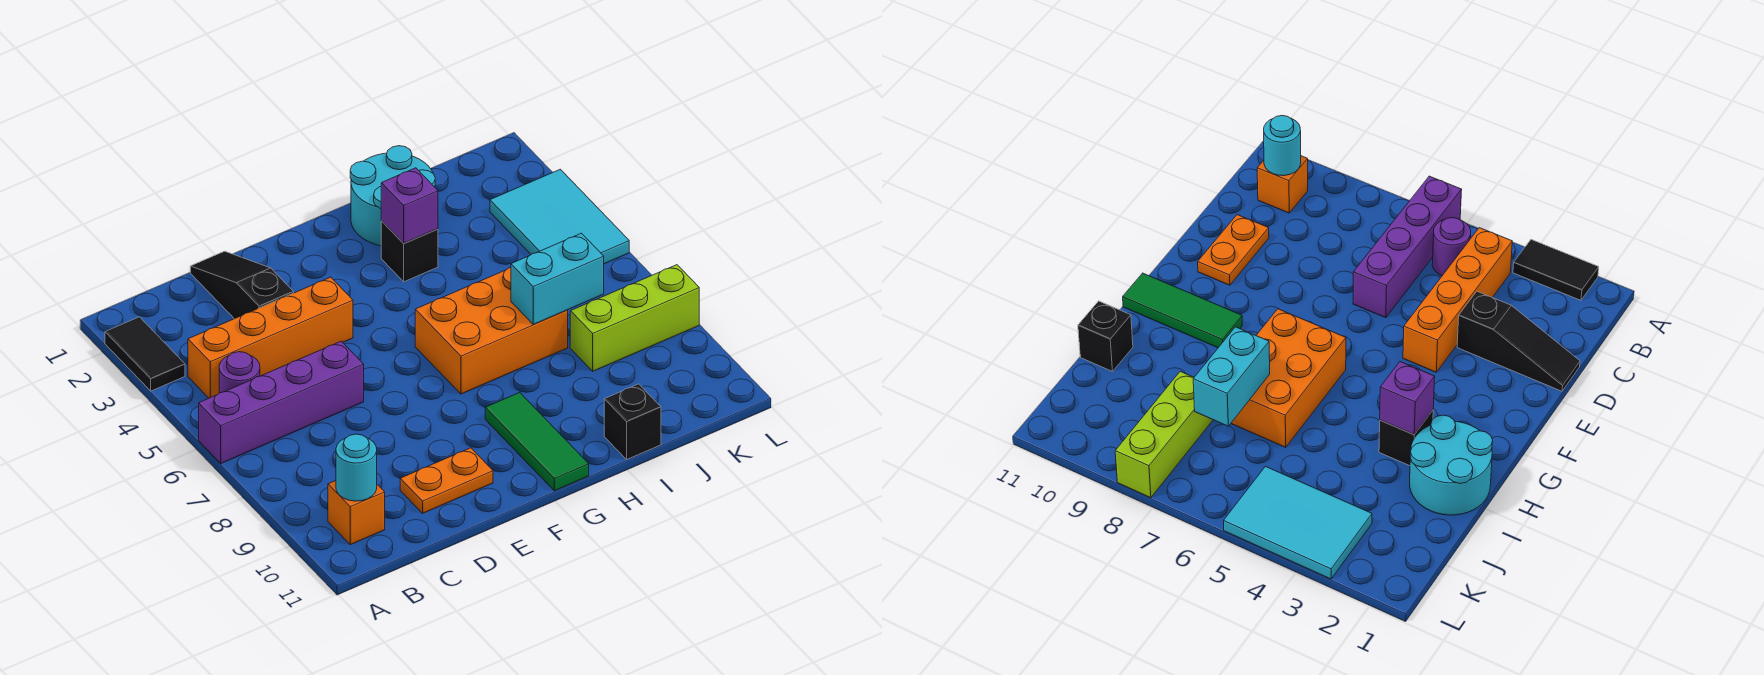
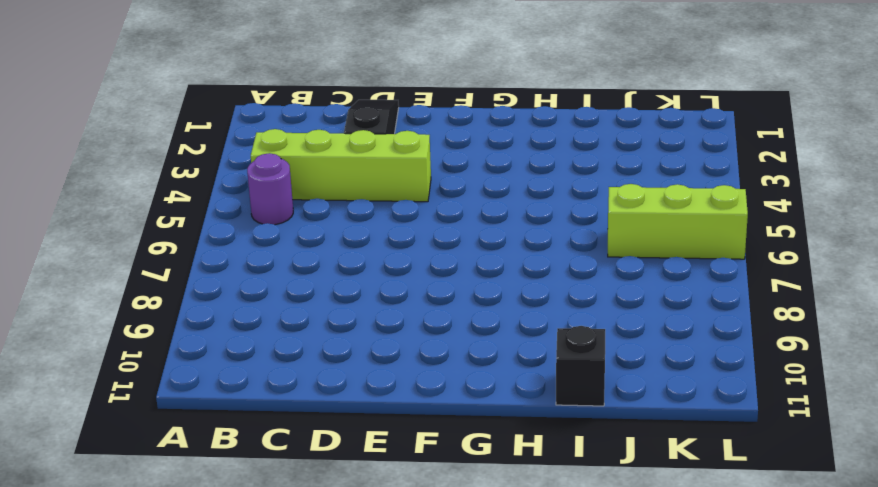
lime brick B4:E4 level 1 -> orange brick B4:E4 level 1
lime brick J6:L6 level 1 -> lime brick J8:L8 level 1
none -> black tile A2:A3 level 1
none -> purple brick A6:D6 level 1
none -> orange brick B10 level 1

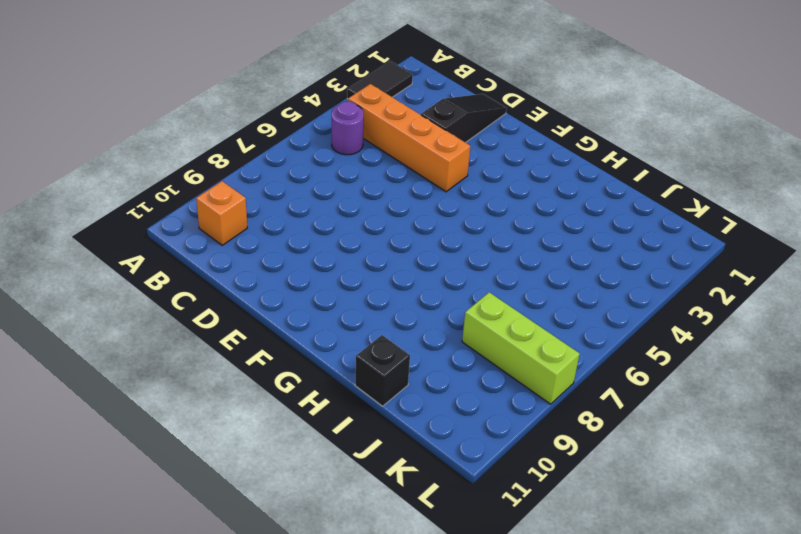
none -> purple brick A6:D6 level 1
none -> orange plate D10:E10 level 1
none -> orange brick G6:I7 level 1

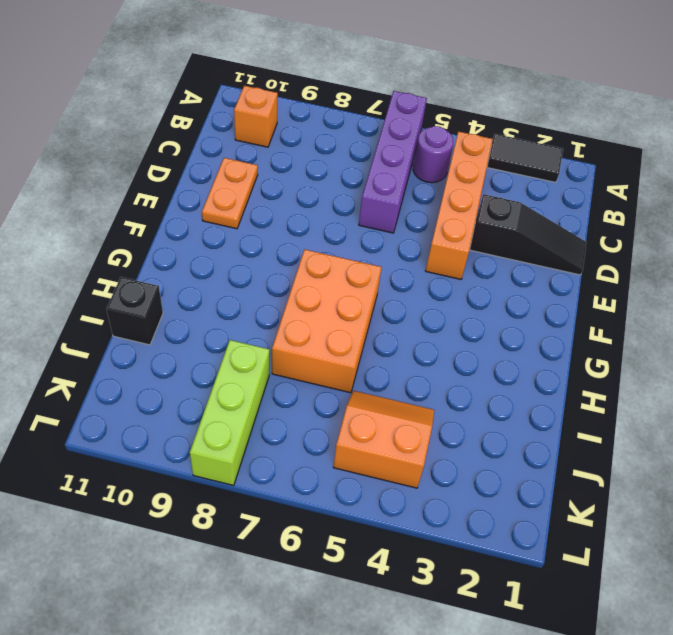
orange slope J4:K5 level 1 top K -> cyan tile K3:L5 level 1
none -> green tile G9:G11 level 1
none -> cyan round brick H1:I2 level 1
none -> black brick H3 level 1

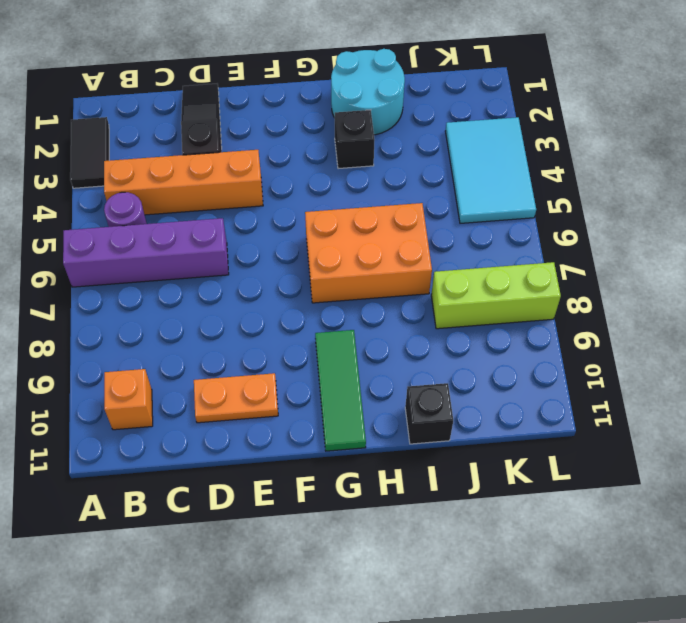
none -> cyan round brick B10 level 2
none -> purple brick H3 level 2
none -> cyan brick I7:J7 level 2

